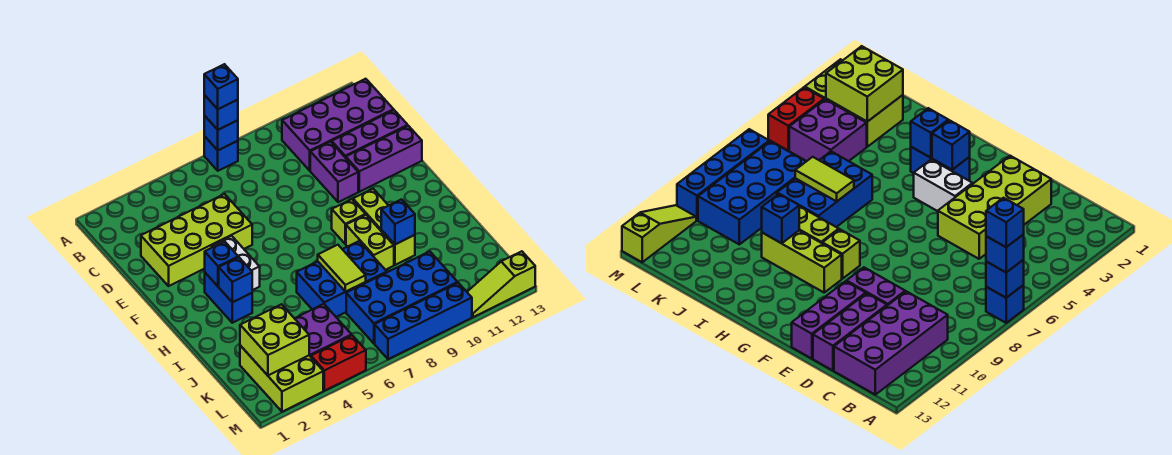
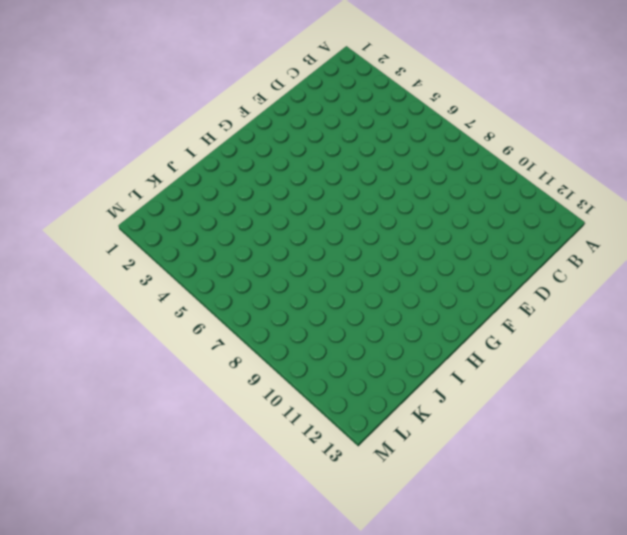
none -> blue brick A7 level 1
none -> purple brick B10:C13 level 1
none -> lime brick D2:E5 level 1

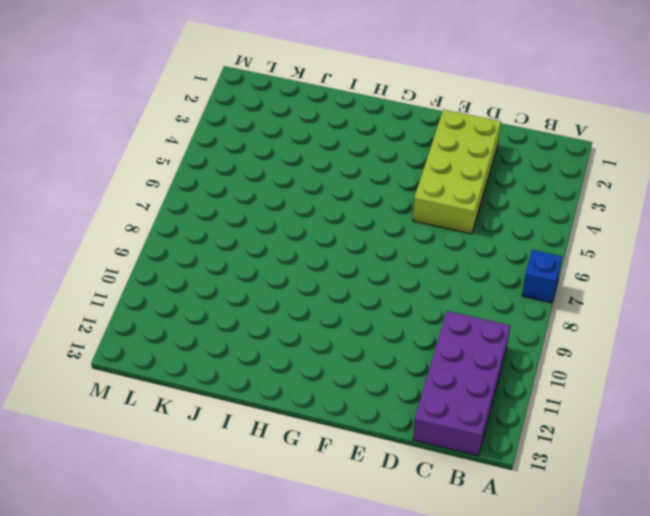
none -> purple brick D10:E10 level 1
none -> purple brick D11:D13 level 1
none -> purple brick E11:E13 level 1

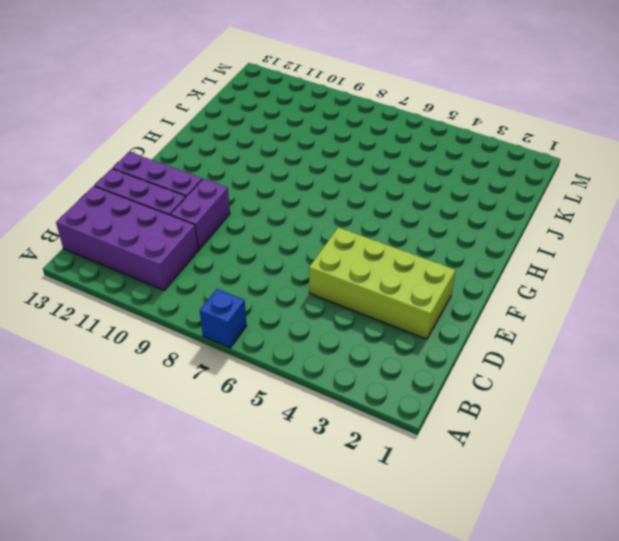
none -> white brick F4:G4 level 1
none -> blue brick G3:H3 level 1
none -> lime brick G9 level 1

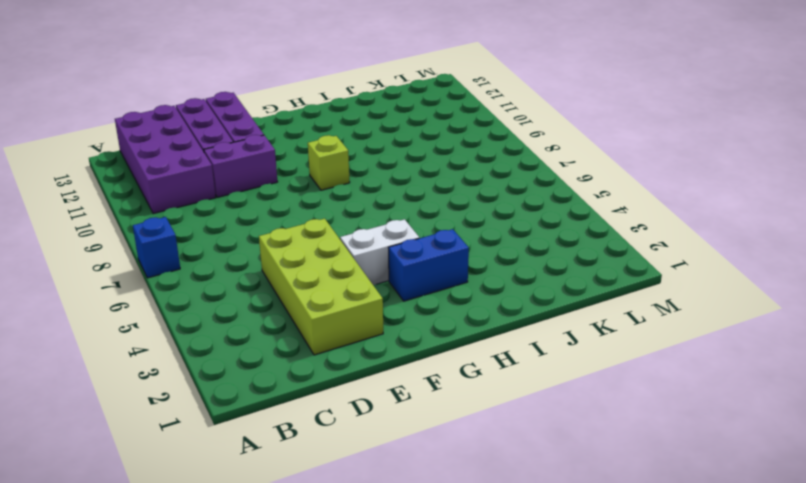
none -> lime brick G10:I10 level 1
none -> lime brick H9:I9 level 1
none -> blue brick I6:J8 level 1

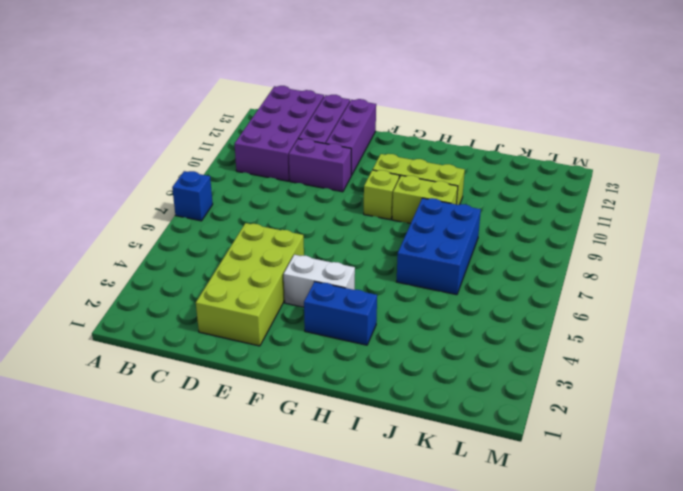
none -> lime brick K2:M3 level 1
none -> purple brick K4:L5 level 1
none -> blue brick K7:L10 level 1

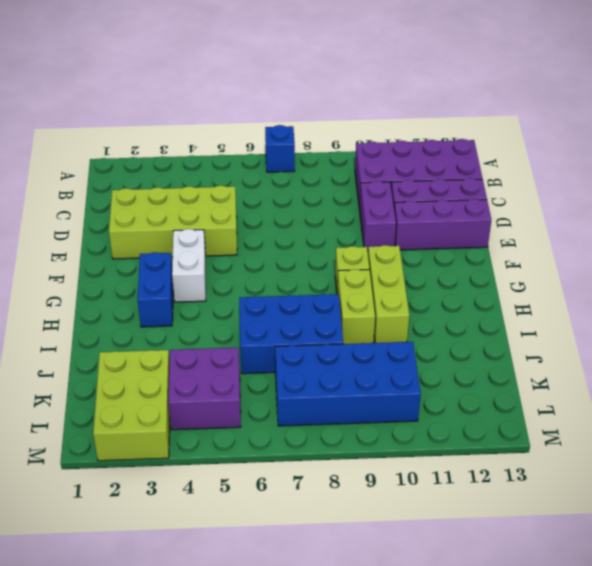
none -> red brick M4:M5 level 1
none -> blue brick M7:M10 level 1
none -> lime slope M11:M13 level 1 top 13

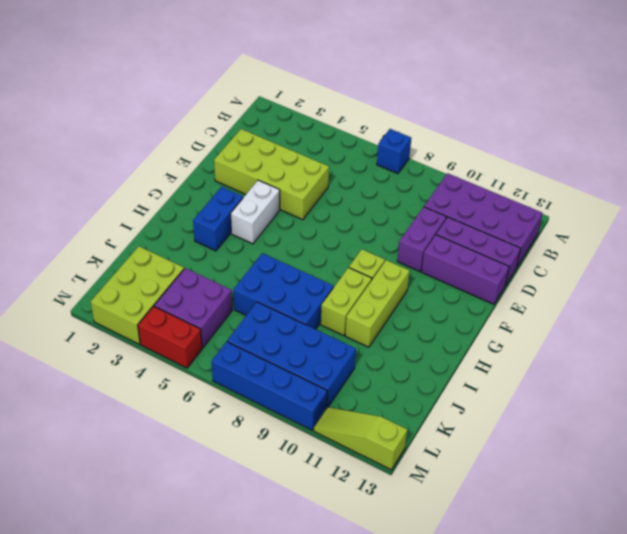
none -> blue brick A7 level 2
none -> blue brick G3 level 2
none -> blue brick H3 level 2

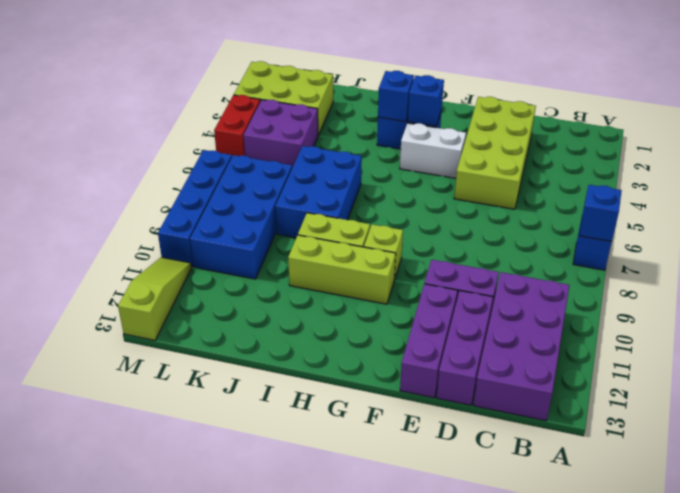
none -> lime tile I7:J7 level 2
none -> blue brick I10 level 2
none -> lime brick K2:L3 level 2

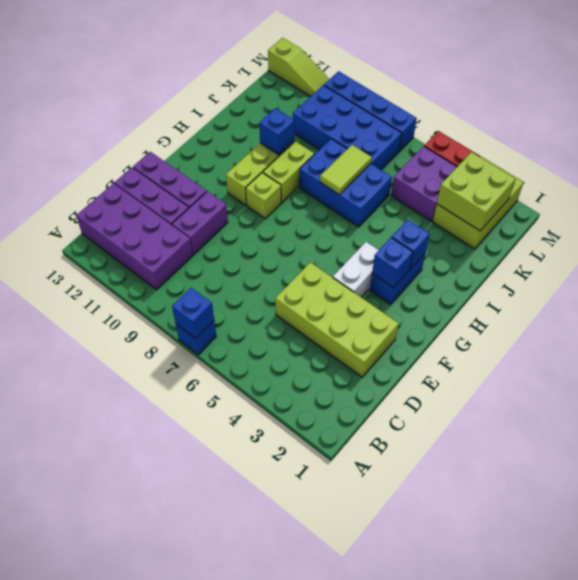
none -> blue brick A7 level 3
none -> blue brick A7 level 4

